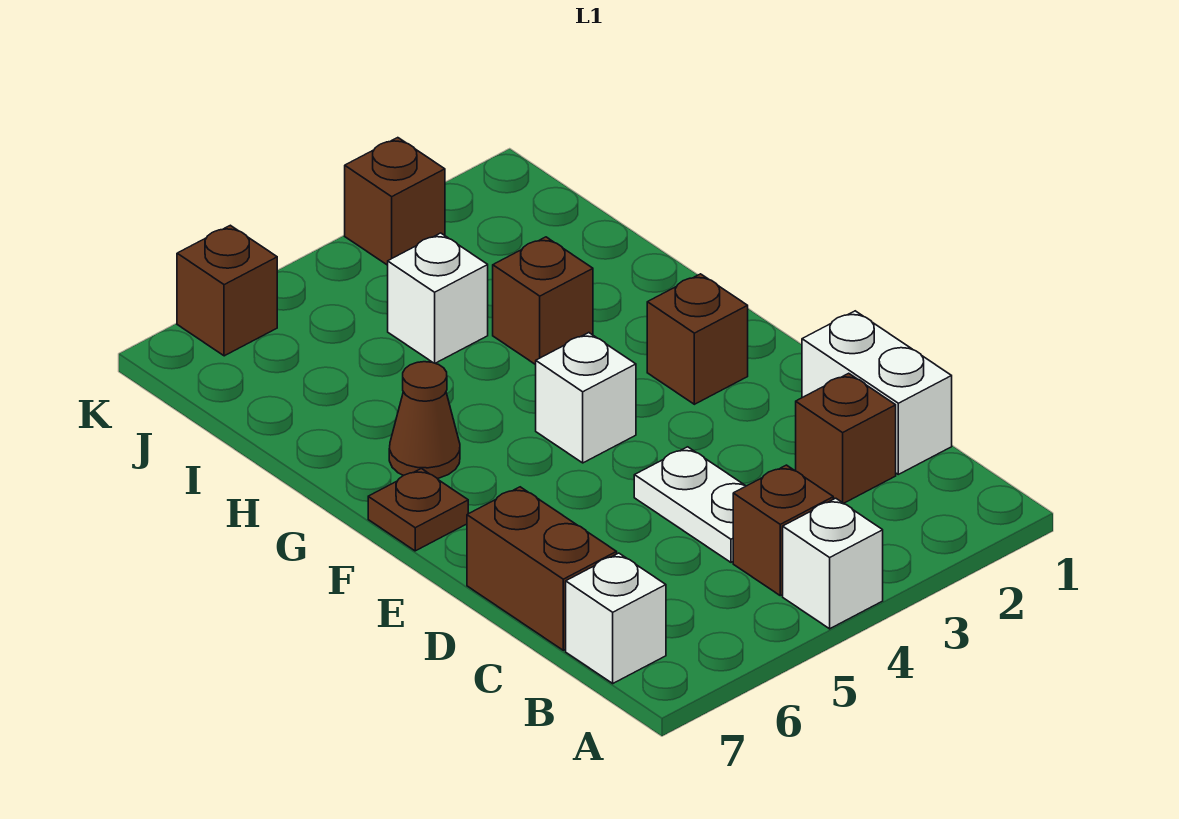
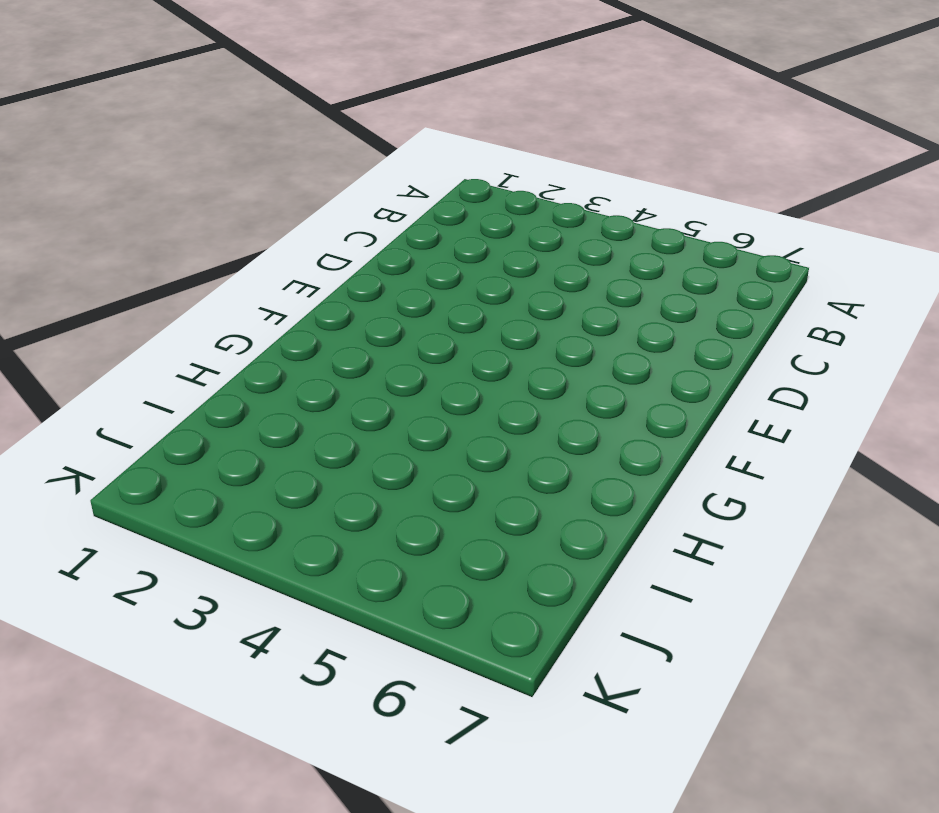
none -> white brick A4 level 1
none -> brown brick B4 level 1
none -> white brick B7 level 1

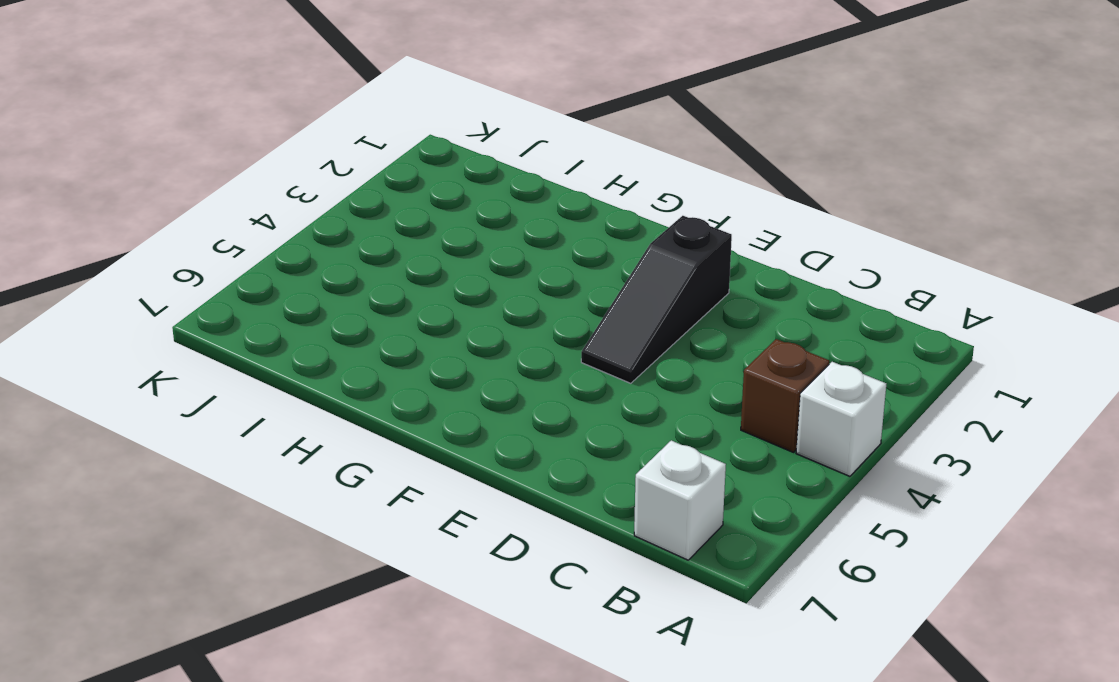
black slope E2:E4 level 1 top 2 -> none
none -> white brick C1:D1 level 1
none -> brown brick C2 level 1
none -> white plate C4:D4 level 1

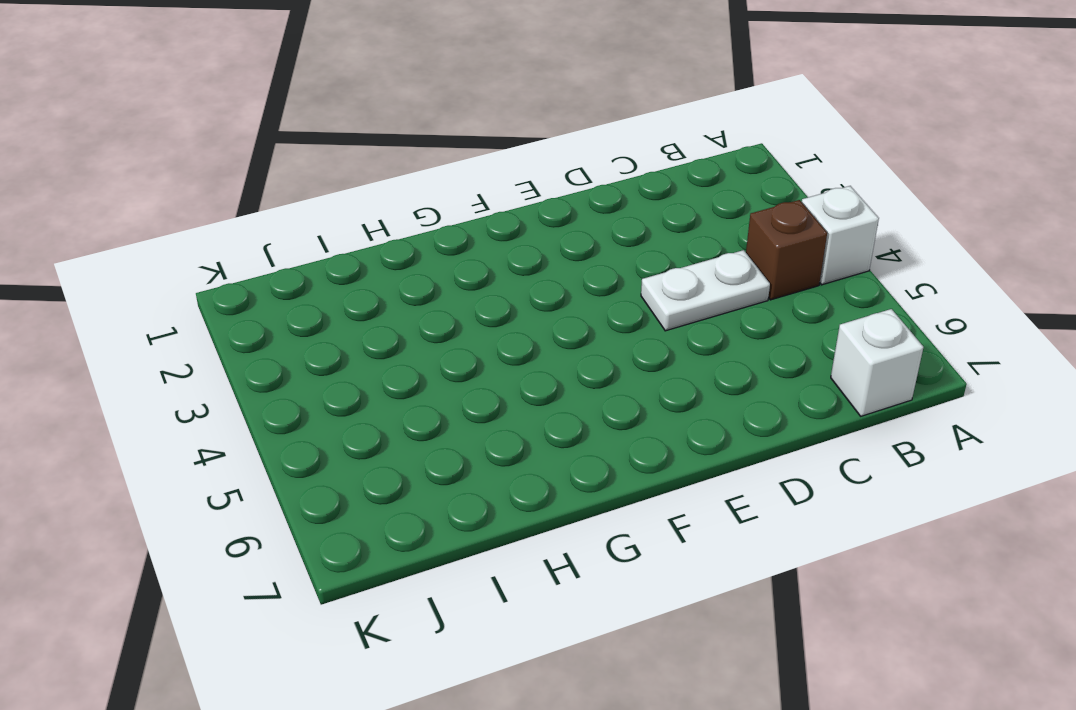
none -> white brick C1:D1 level 1
none -> brown brick C2 level 1
none -> brown brick C7:D7 level 1

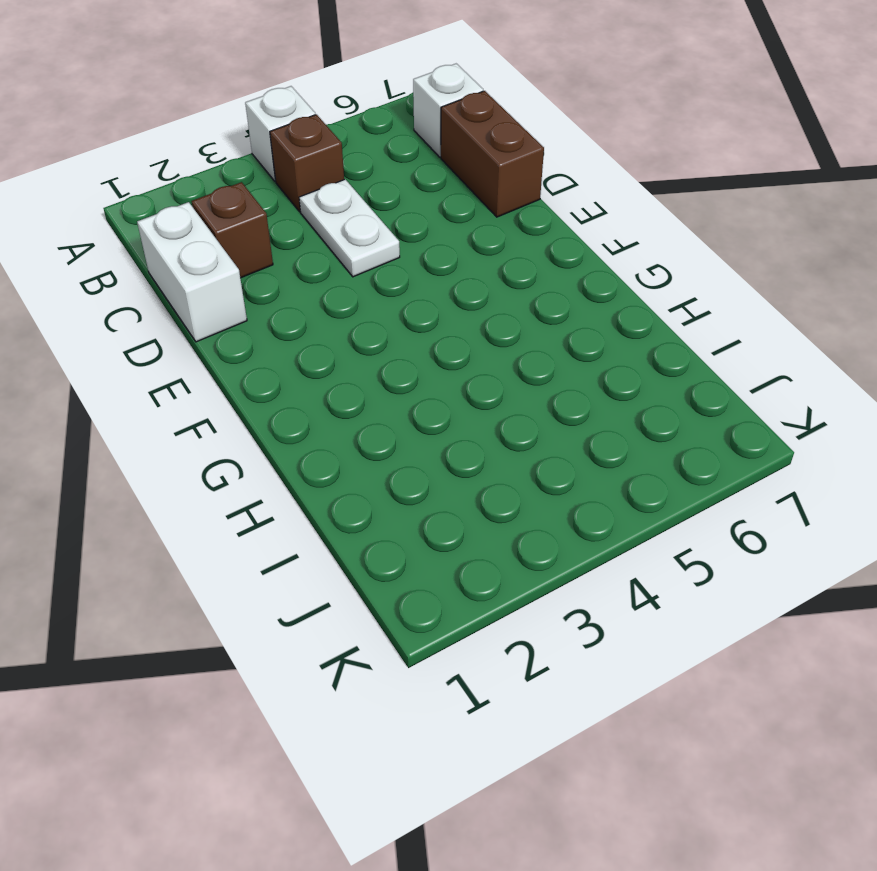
none -> brown brick F2 level 1
none -> white brick F4 level 1
none -> brown plate F7 level 1

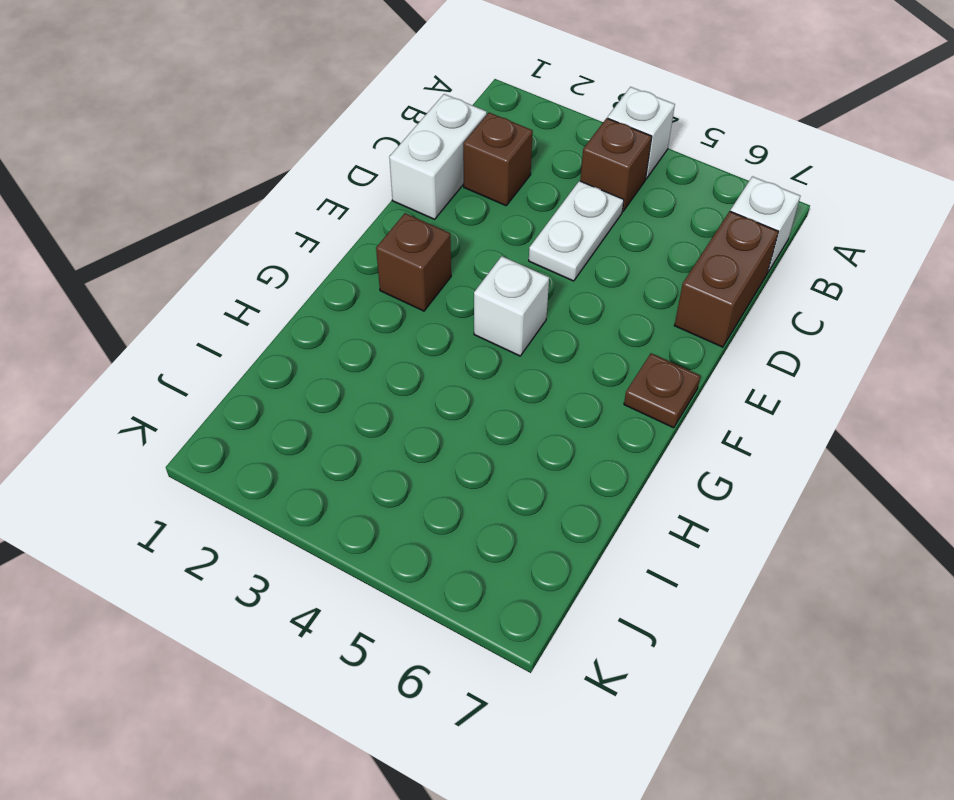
none -> brown cone G6 level 1
none -> brown brick H3 level 1
none -> white brick I4 level 1

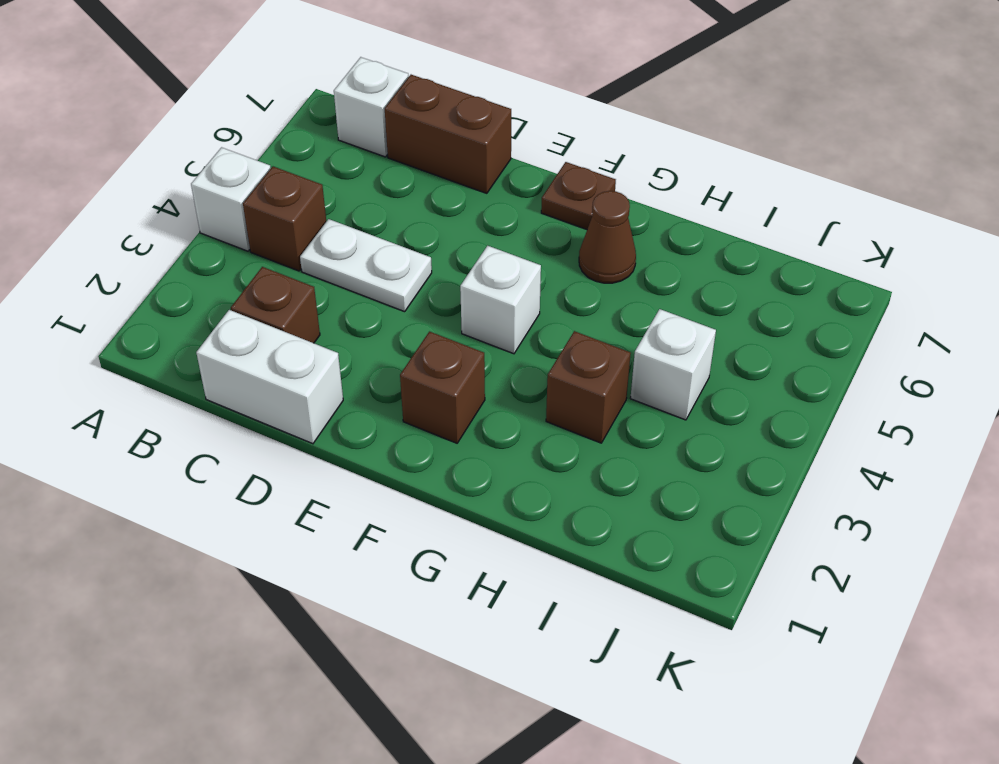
none -> brown brick K3 level 1
none -> brown brick K6 level 1

